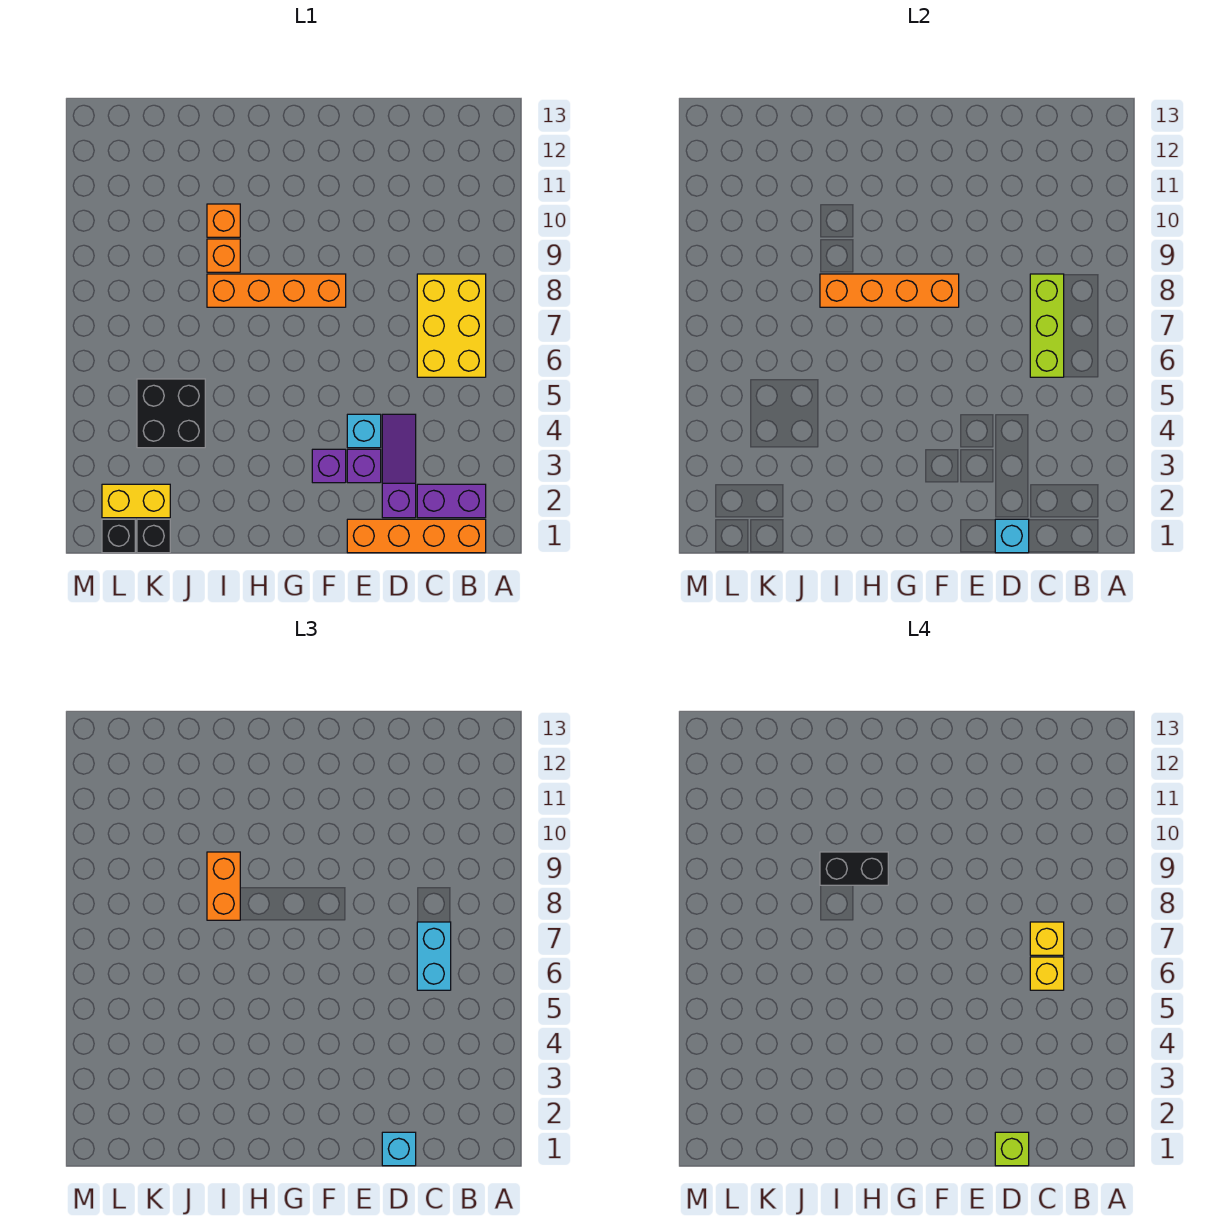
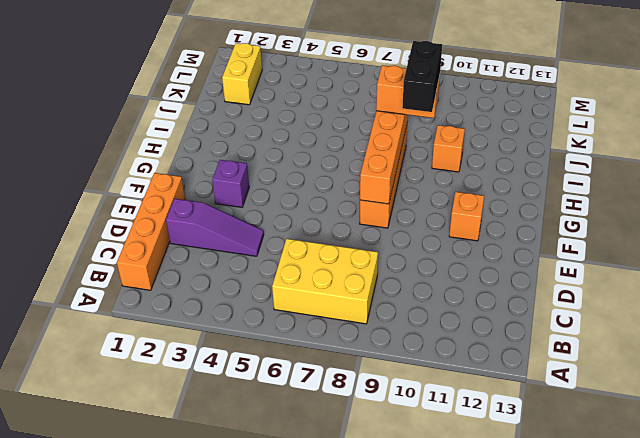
orange brick F11 level 1 -> orange brick I9 level 1
none -> purple brick B2:C2 level 1
none -> purple brick E3 level 1
none -> cyan brick E4 level 1

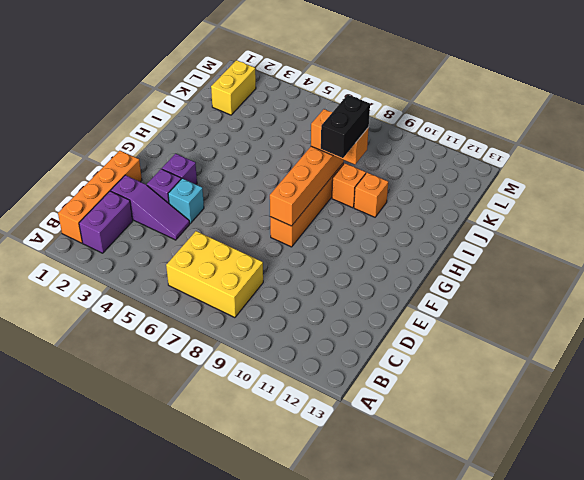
none -> black brick J4:K5 level 1
none -> black brick K1 level 1
none -> black brick L1 level 1

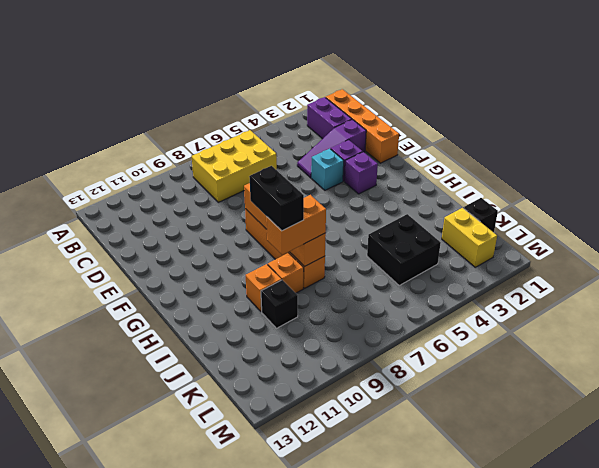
black brick J10 level 1 -> black brick L1 level 1
none -> lime brick C6:C8 level 2
none -> cyan brick D1 level 2
none -> cyan brick C6:C7 level 3

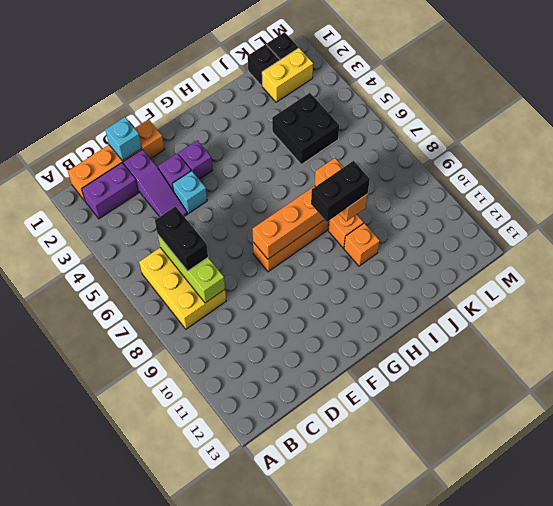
black brick C6:C7 level 3 -> cyan brick C6:C7 level 3
none -> cyan brick D1 level 3
none -> yellow brick C6 level 4
none -> yellow brick C7 level 4

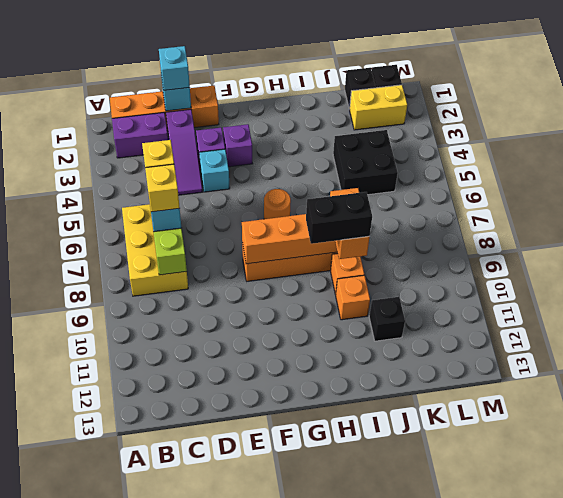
orange round brick G6 level 1 -> none
black brick J11 level 1 -> none
none -> lime brick D1 level 4

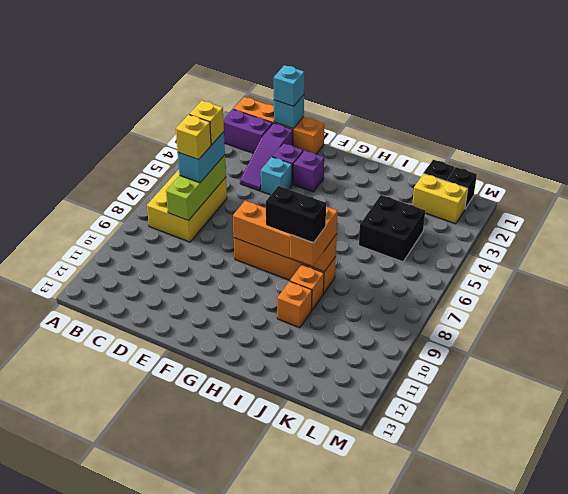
none -> lime brick D1 level 4

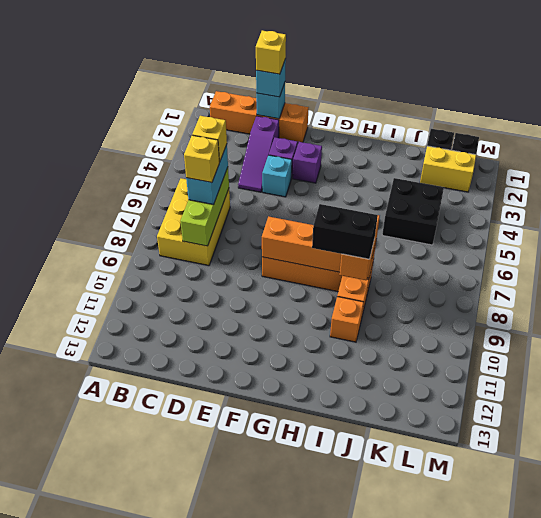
yellow brick D1 level 4 -> lime brick D1 level 4
none -> purple brick B2:C2 level 1

